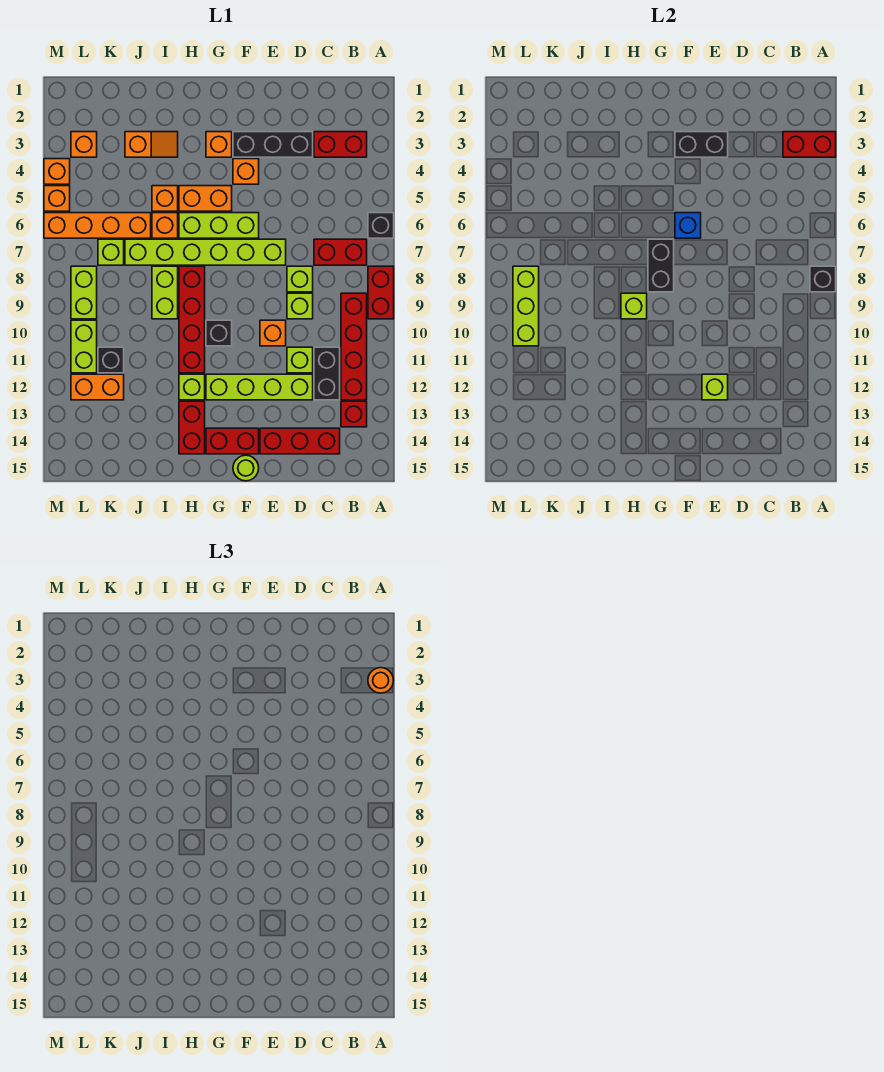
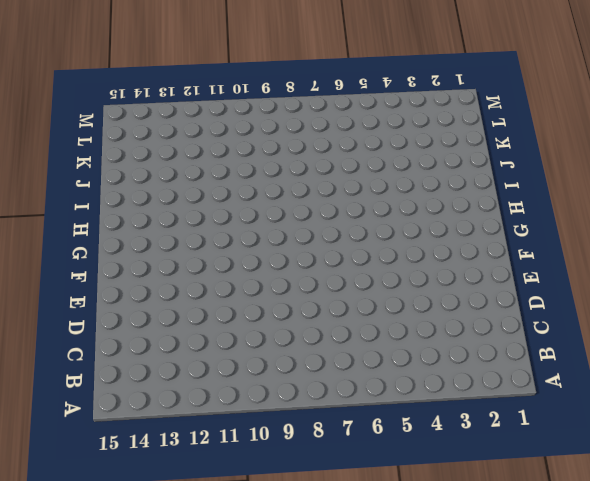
none -> black brick A6 level 1
none -> red brick A8:A9 level 1
none -> red brick B3:C3 level 1
none -> red brick B7:C7 level 1

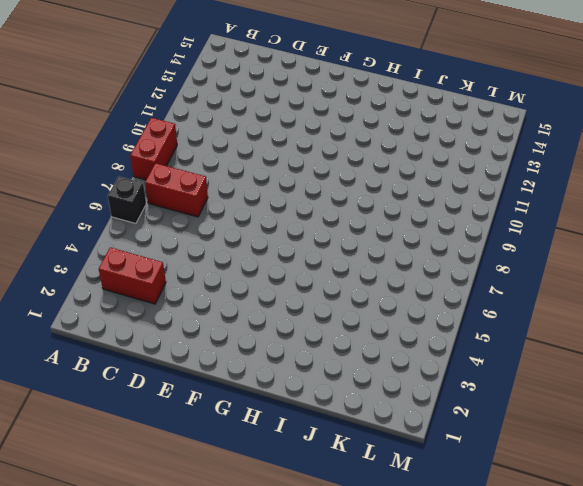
none -> red brick B9:B12 level 1
none -> red brick B13 level 1
none -> black brick C11:C12 level 1
none -> red brick C14:E14 level 1

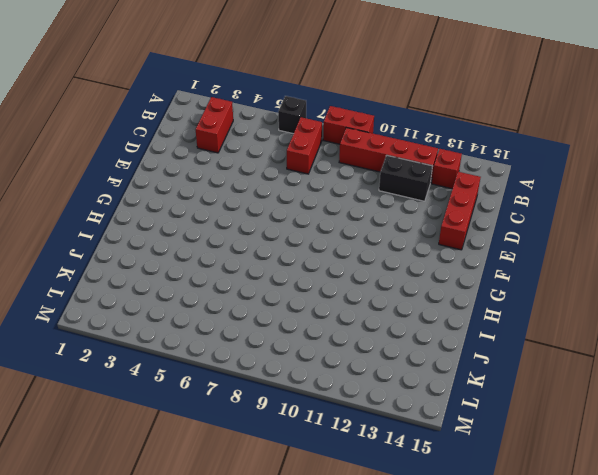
none -> black brick D3:F3 level 1
none -> lime brick D8 level 1
none -> lime brick D9 level 1
none -> lime brick D11 level 1

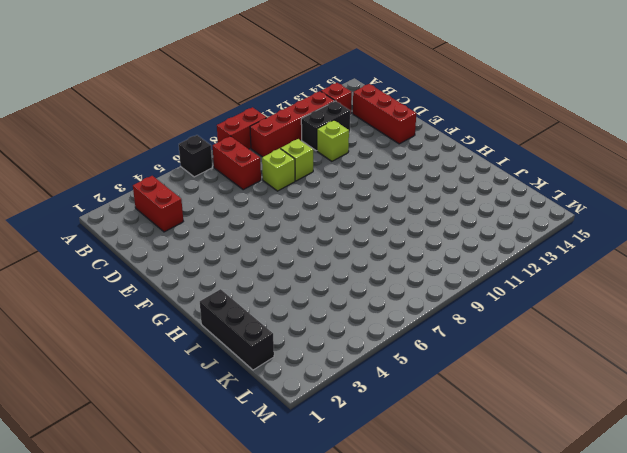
black brick I1:K1 level 1 -> black brick D3:F3 level 1
none -> lime brick D12:G12 level 1
none -> lime brick E7:J7 level 1
none -> orange brick E10 level 1
none -> orange brick F4 level 1

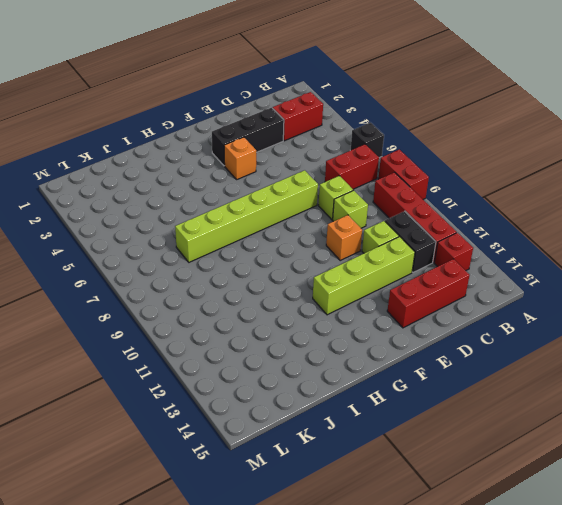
none -> lime brick F6:H6 level 1
none -> red brick F14:G14 level 1
none -> lime round brick F15 level 1
none -> orange brick G3 level 1

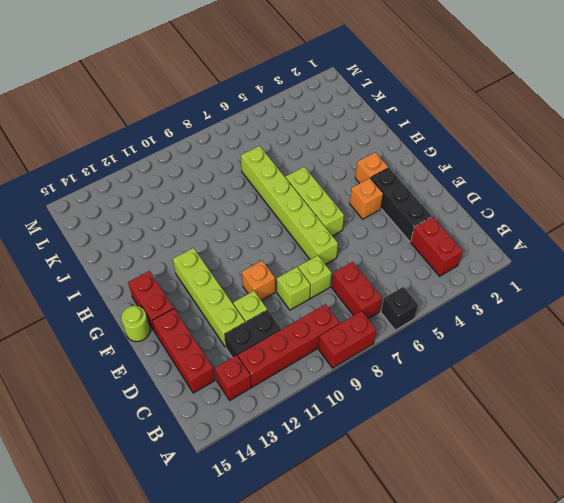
none -> orange brick G5:H5 level 1
none -> black brick G10 level 1
none -> red brick H8:H11 level 1
none -> lime brick H12 level 1

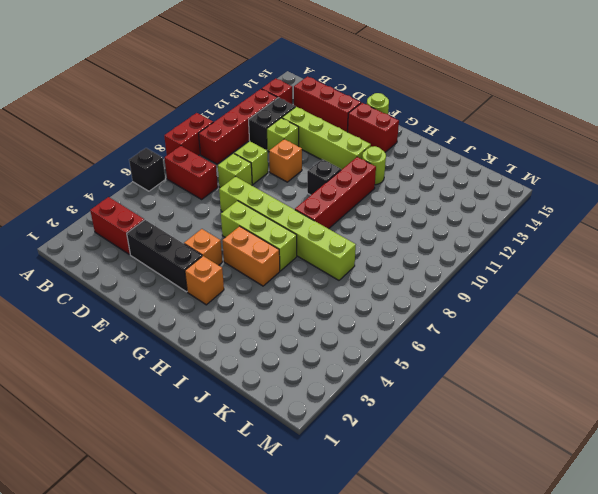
lime round brick H12 level 1 -> lime brick H12 level 1
none -> red brick H13:H14 level 1
none -> orange slope I3:J3 level 1 top J
none -> orange brick I5 level 1
none -> orange brick I6 level 1

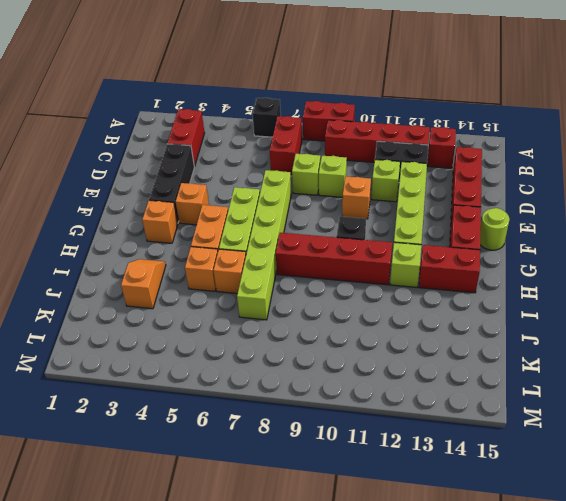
none -> lime brick I8:I9 level 1
none -> orange brick J6:M6 level 1
none -> lime brick K7 level 1
none -> black brick K11 level 1

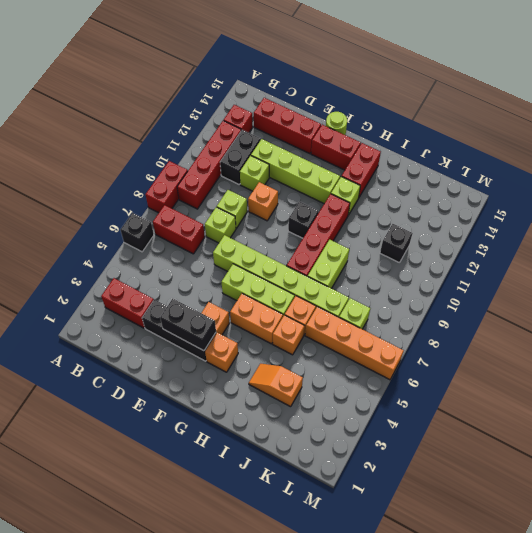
none -> orange brick K12:L12 level 1
none -> orange brick L3 level 1
none -> lime brick L8:L9 level 1
none -> lime brick L10:L11 level 1

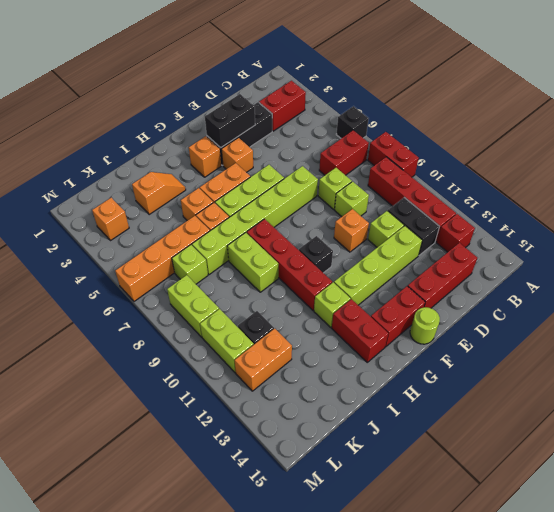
none -> orange brick M4 level 1
none -> orange brick M5 level 1
none -> red brick A3:B3 level 2
none -> black brick A8 level 2

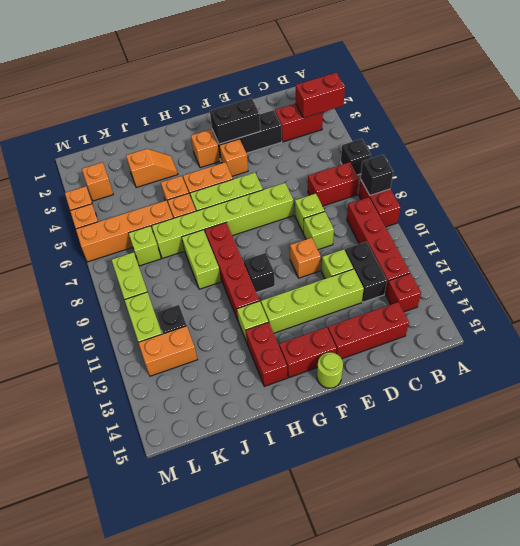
none -> lime brick E12 level 2
none -> blue brick F6 level 2
none -> black brick G7:G8 level 2
none -> lime brick H9 level 2

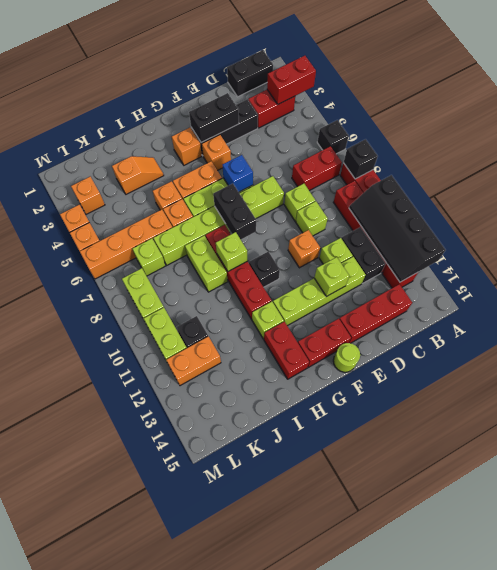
black slope A10:B13 level 2 top A -> none
black brick B1:C1 level 1 -> none
none -> lime brick L8:L10 level 2
none -> orange round brick A3 level 3

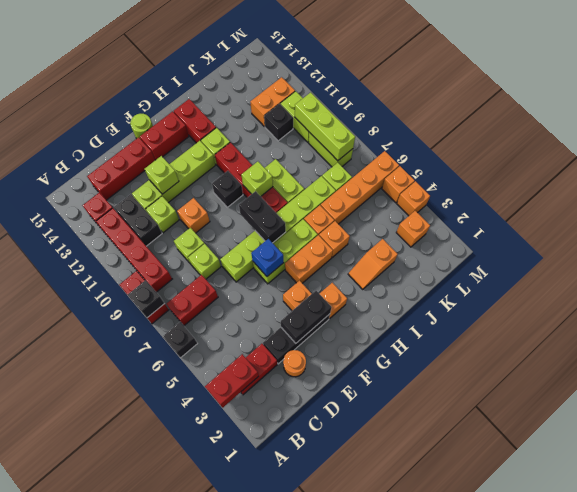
orange round brick D2 level 1 -> orange round brick A3 level 3

